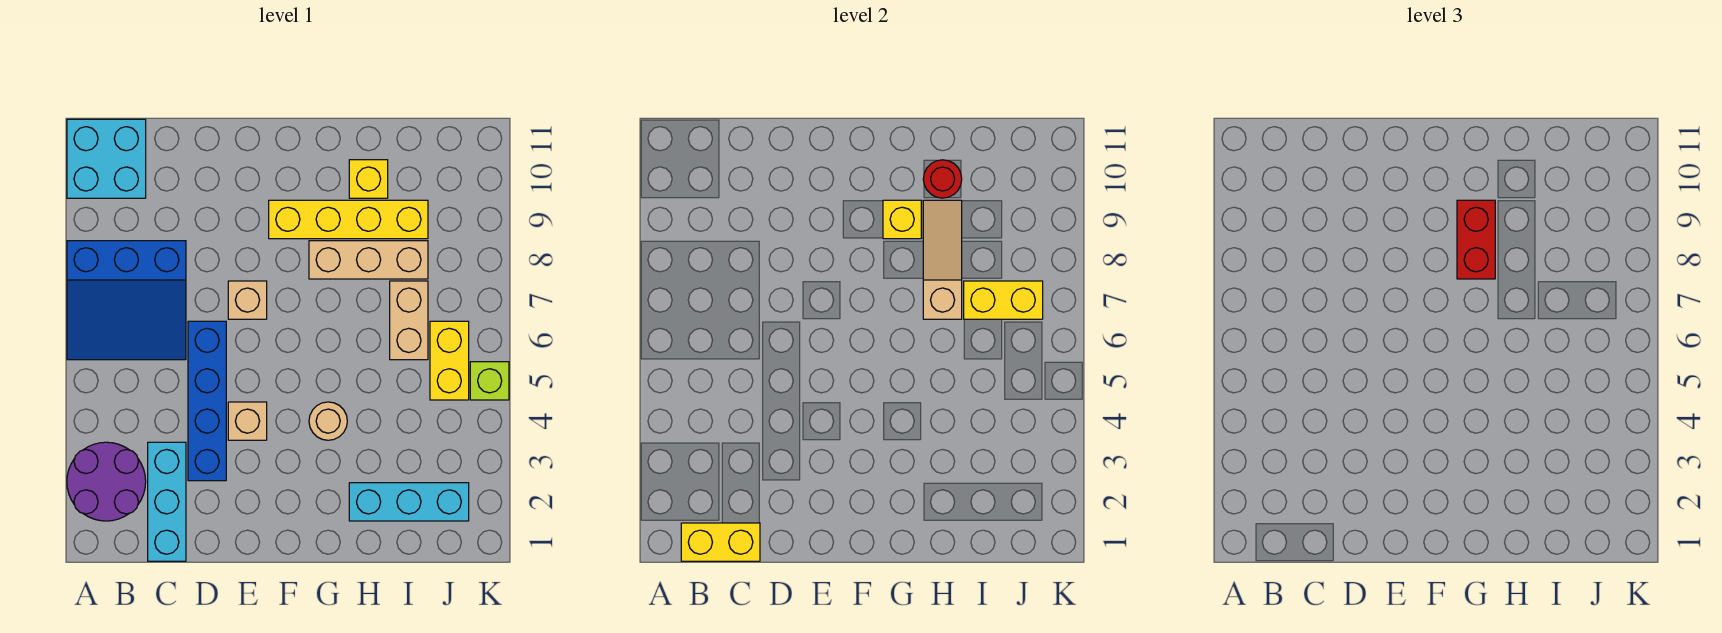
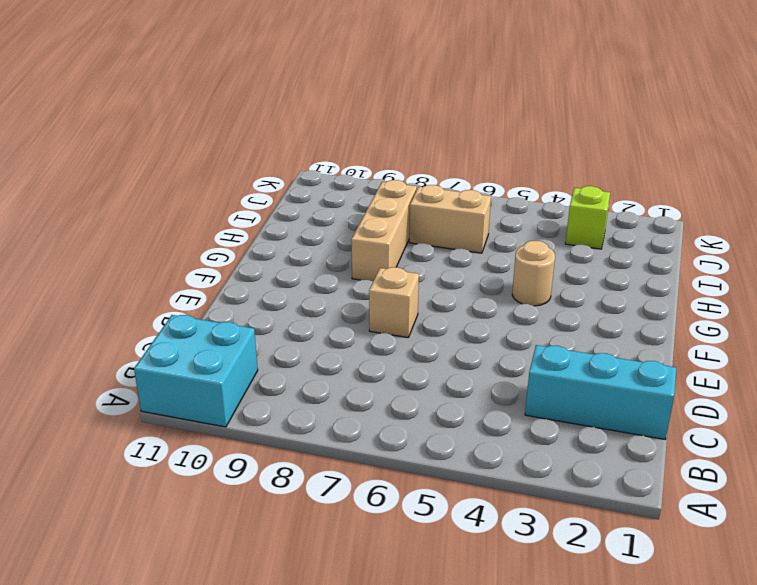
lime brick J3 level 1 -> lime brick K5 level 1
none -> purple round brick A2:B3 level 1
none -> blue slope A6:C8 level 1 top 8
none -> blue brick D3:D6 level 1

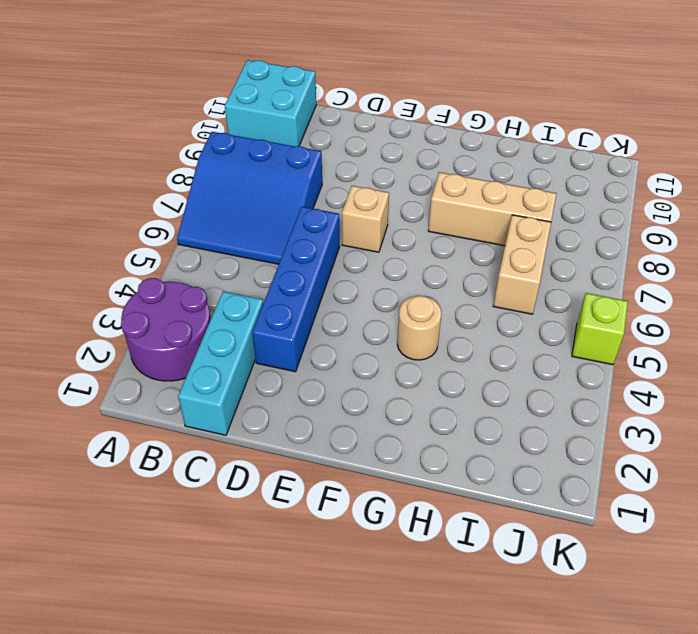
none -> tan brick E4 level 1
none -> yellow brick F9:I9 level 1
none -> cyan brick H2:J2 level 1

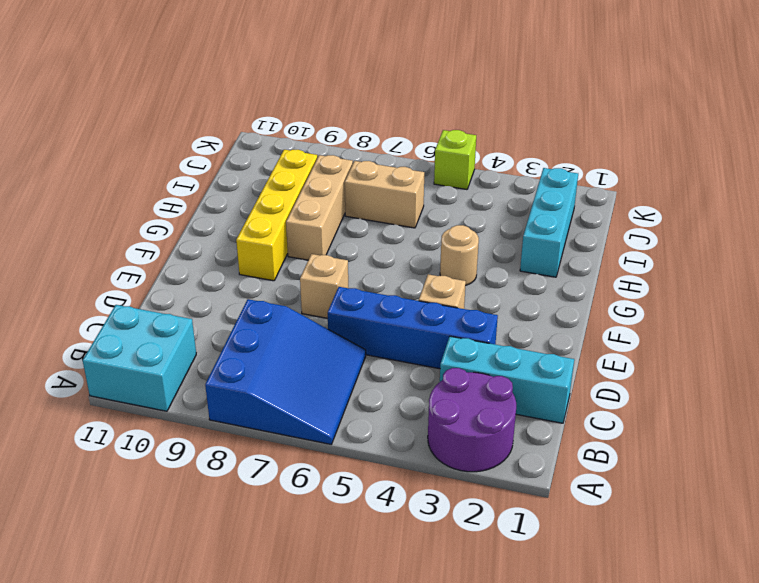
none -> yellow brick H10 level 1
none -> yellow brick J5:J6 level 1
none -> yellow brick B1:C1 level 2

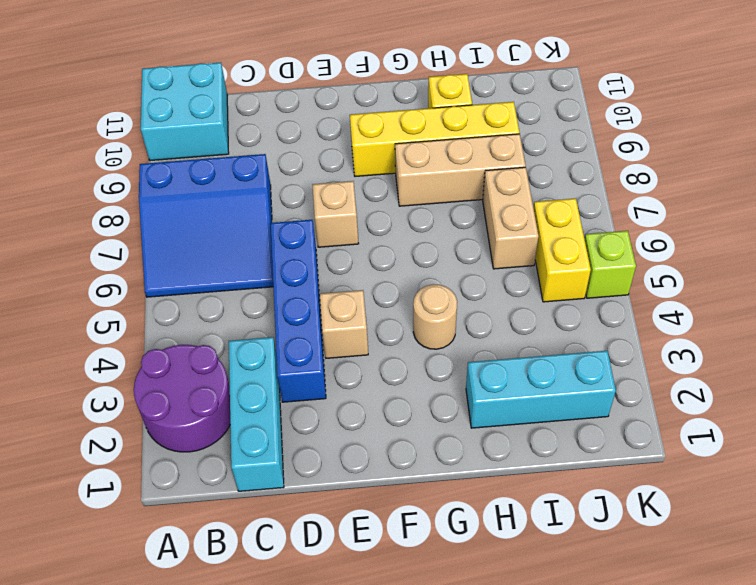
none -> yellow brick B1:C1 level 2
none -> yellow brick G9 level 2
none -> tan slope H7:H9 level 2 top 7

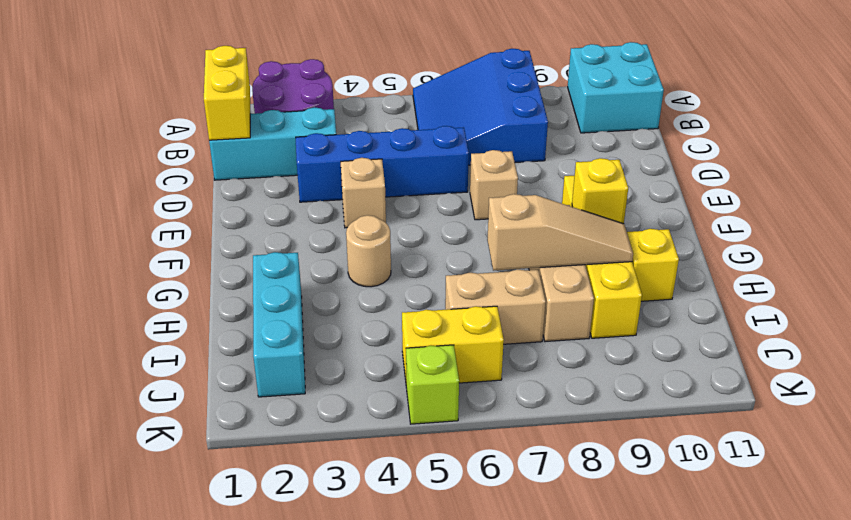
none -> red round brick H10 level 2
none -> yellow brick I7:J7 level 2
none -> red brick G8:G9 level 3

